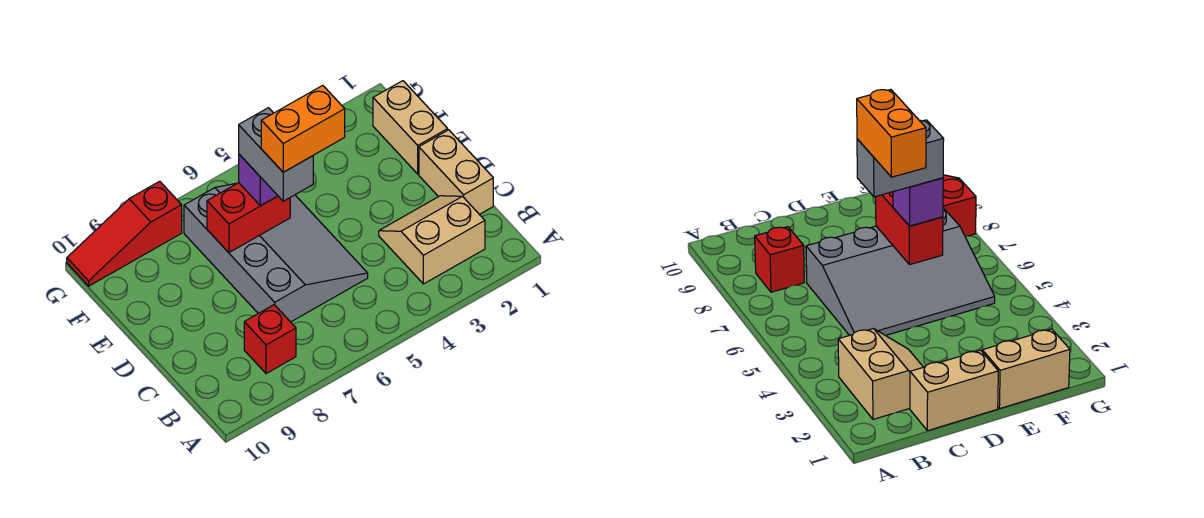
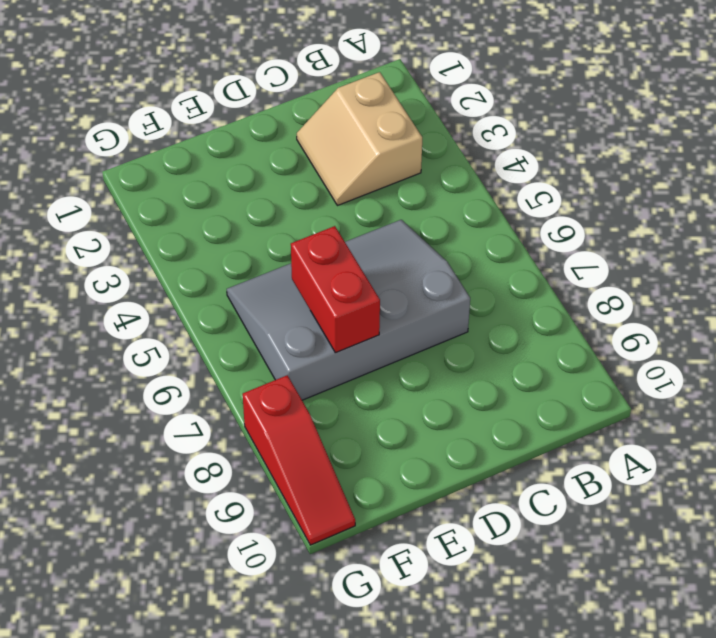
none -> red brick B8 level 1
none -> tan brick C1:D1 level 1

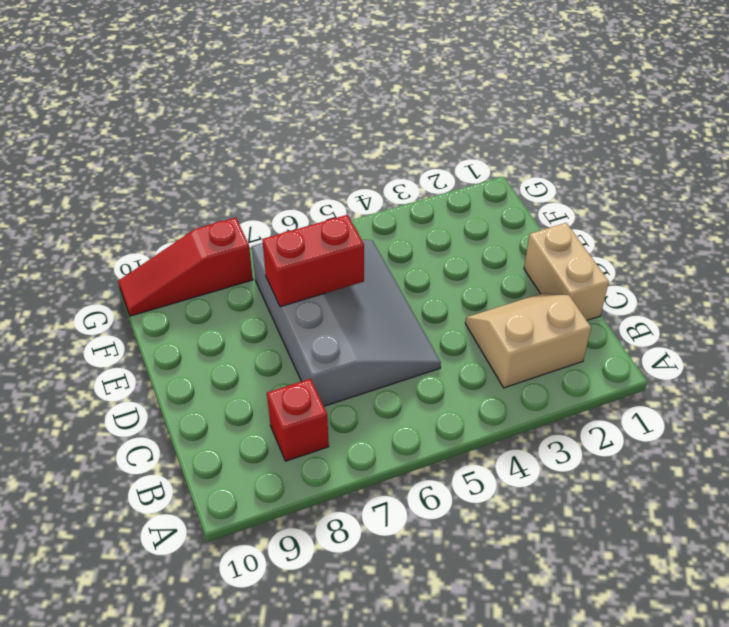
none -> tan brick E1:F1 level 1
none -> purple brick E6 level 3

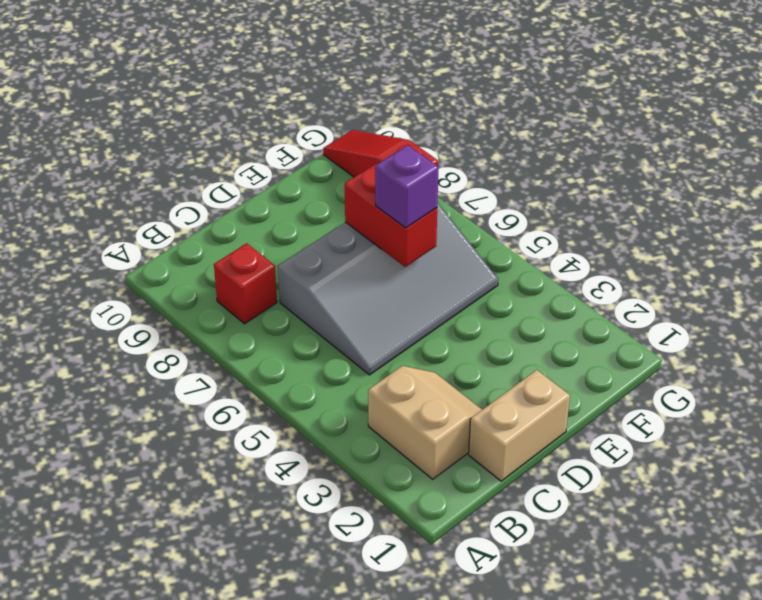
none -> tan brick E1:F1 level 1
none -> grey brick D6:E6 level 4

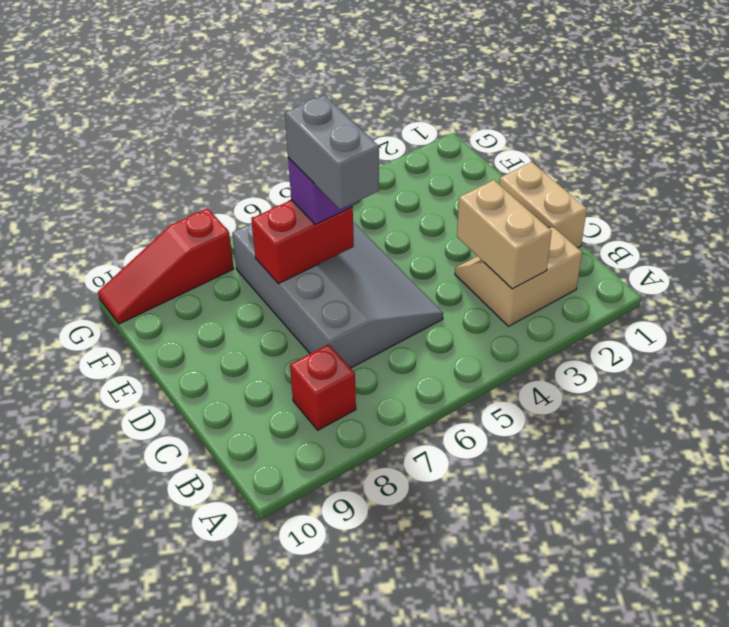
tan brick B3:C3 level 2 -> tan brick E1:F1 level 1
none -> orange brick D5:D6 level 5

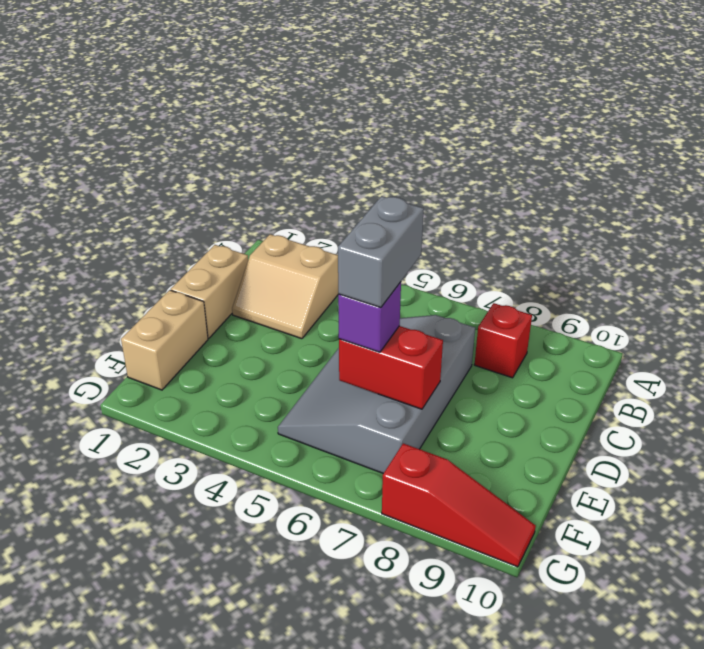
none -> orange brick D5:D6 level 5

